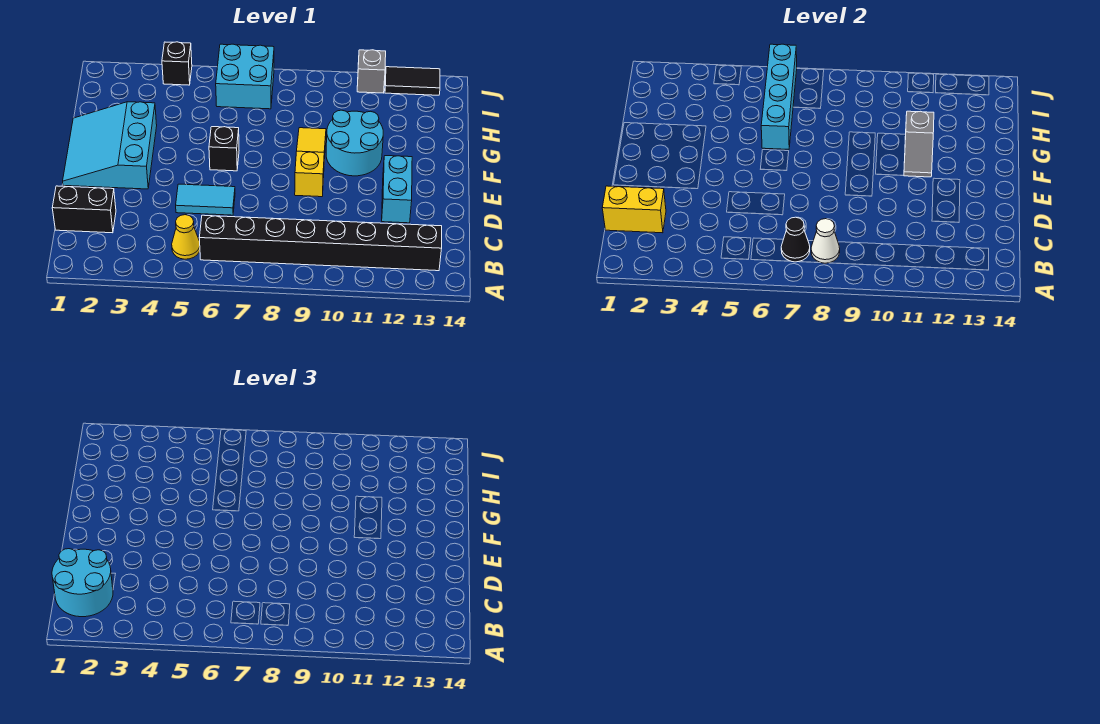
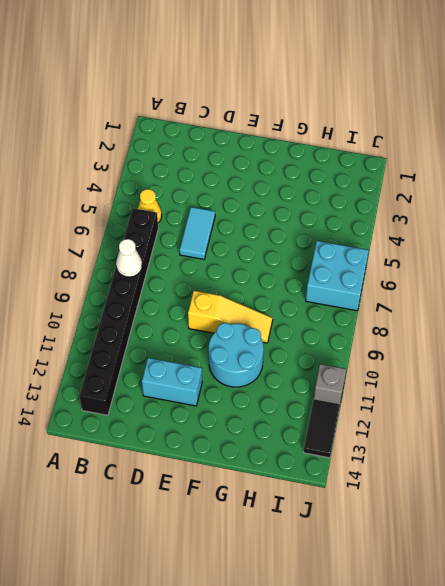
none -> black brick C1:C2 level 1
none -> cyan slope E1:G3 level 1 top 3
none -> black brick F6 level 1

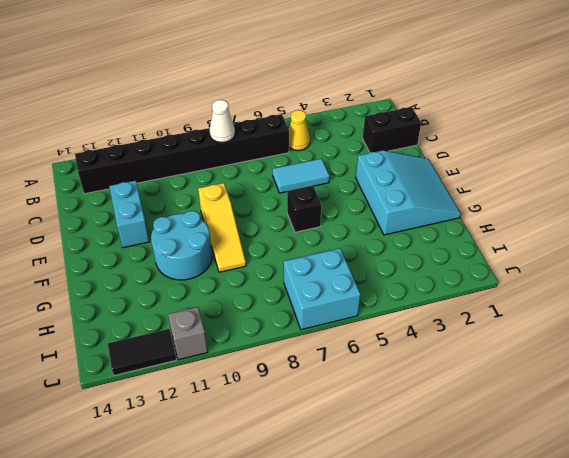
none -> black brick J4 level 1
none -> black cone B7 level 2
none -> yellow brick C1:C2 level 2

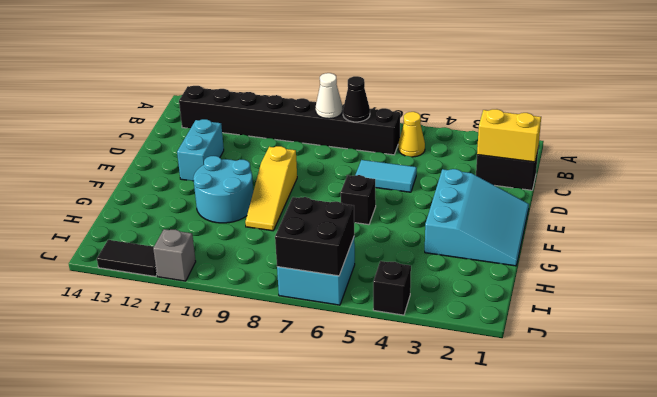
black brick I6:J7 level 2 -> cyan brick G6:J6 level 2
none -> grey slope F11:G11 level 2 top G
none -> cyan round brick B1:C2 level 3

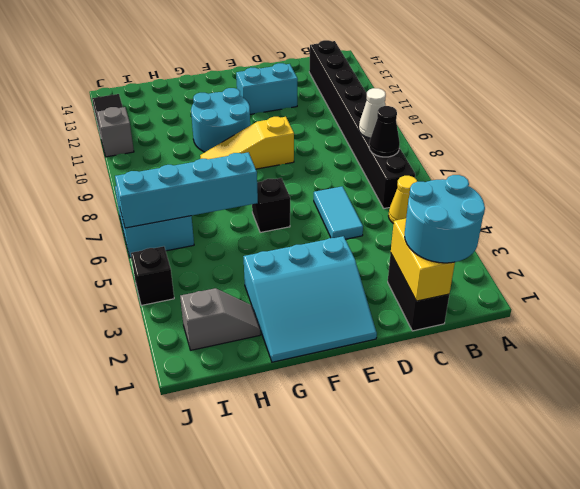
grey slope H2:I2 level 1 top I -> grey slope F11:G11 level 2 top G

